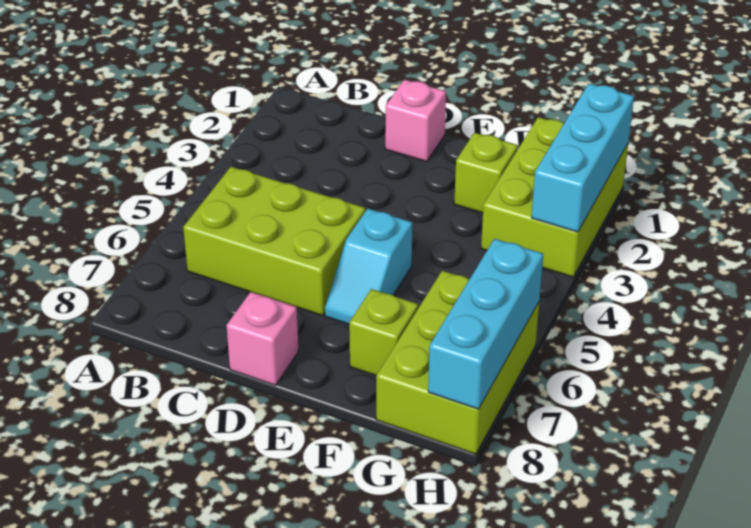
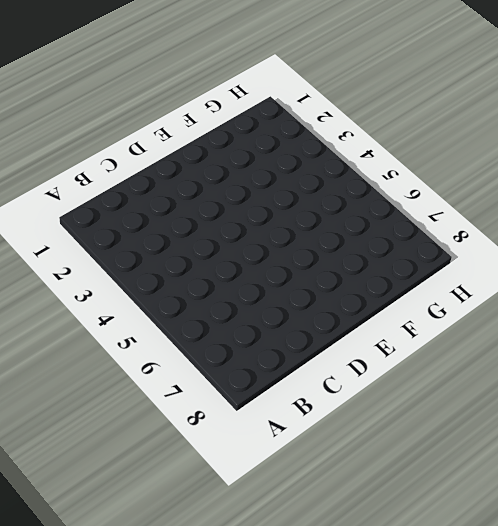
none -> lime brick B5:D6 level 1
none -> pink brick D1 level 1

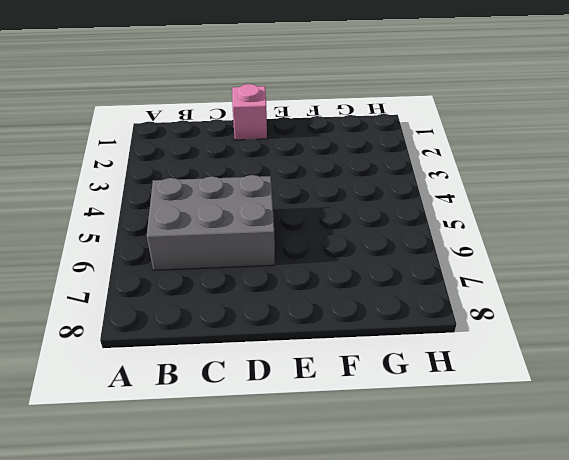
grey brick B5:D6 level 1 -> lime brick B5:D6 level 1
none -> pink brick D8 level 1
none -> cyan slope E5:E6 level 1 top 5

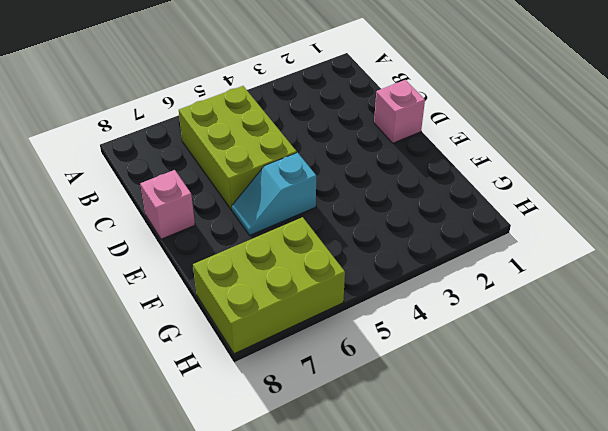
none -> lime brick F2 level 1
none -> lime brick F7 level 1

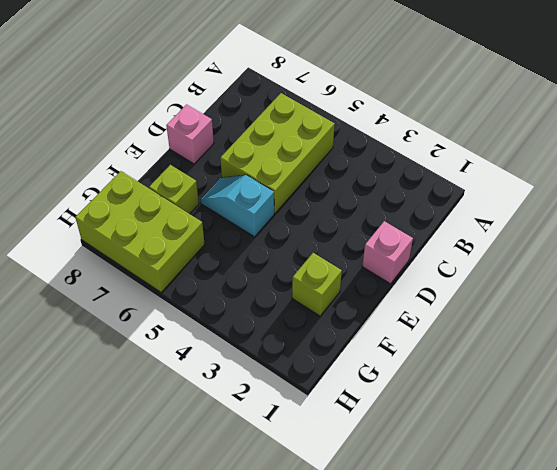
none -> lime brick G1:H3 level 1
none -> cyan brick H1:H3 level 2

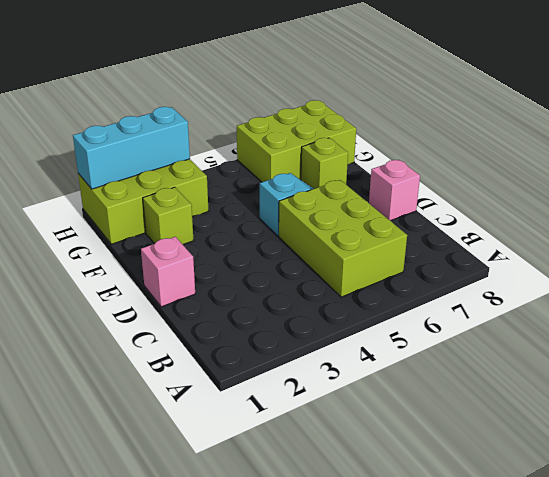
none -> cyan brick H6:H8 level 2

